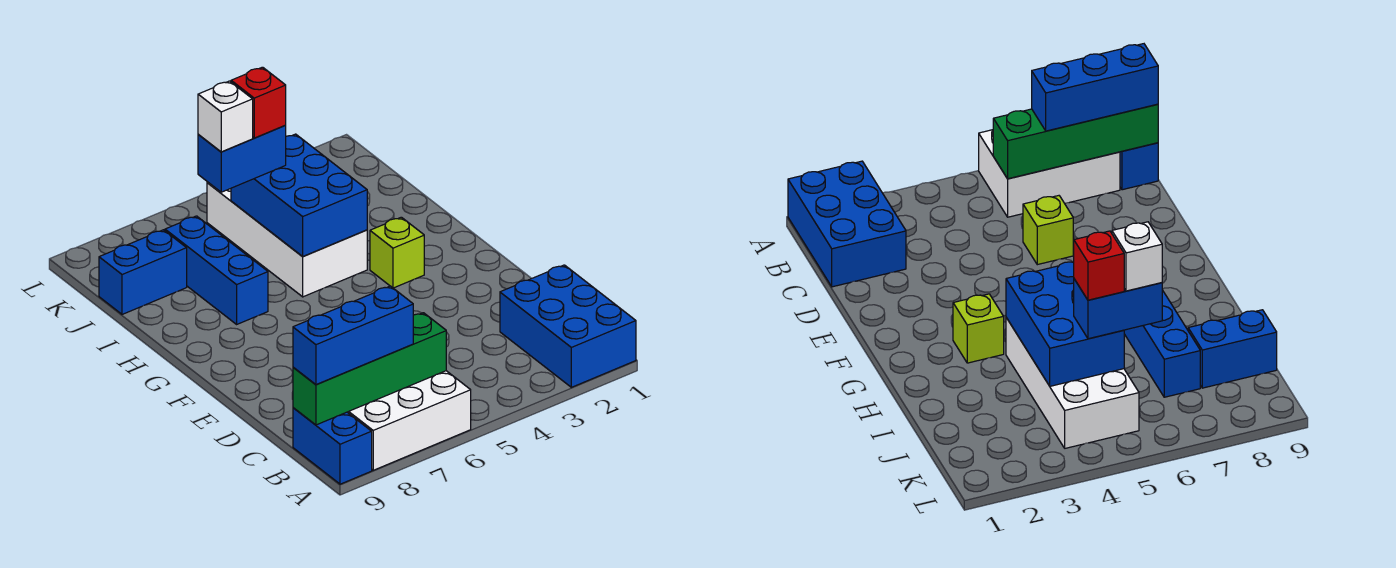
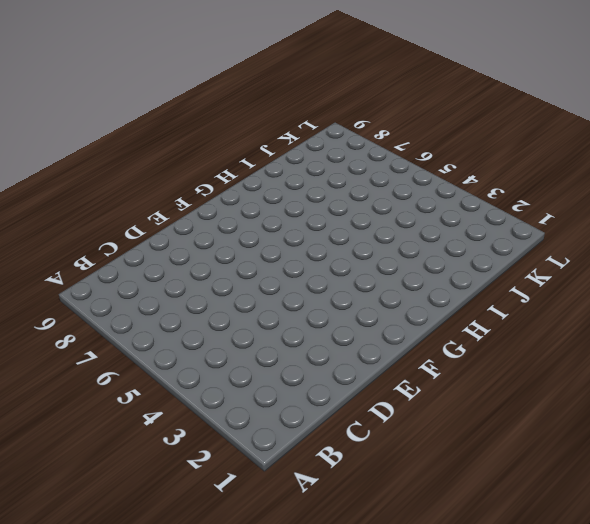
none -> blue brick A1:C2 level 1
none -> white brick A6:B8 level 1
none -> blue brick A9:B9 level 1

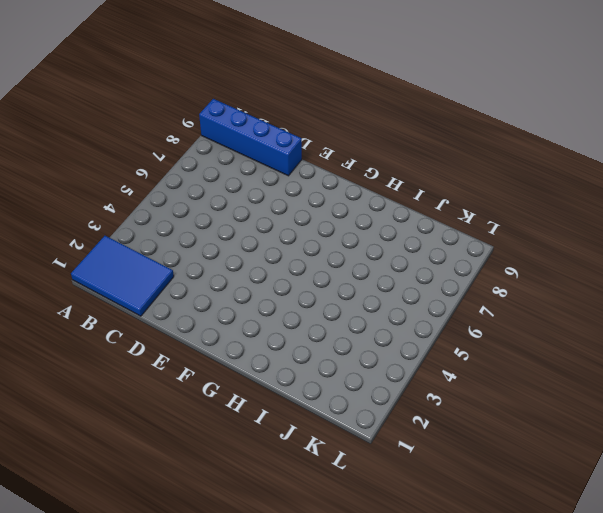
blue tile A1:C2 level 1 -> blue brick A1:C2 level 1
blue brick A9:D9 level 1 -> blue brick A9:B9 level 1
none -> white brick A6:B8 level 1
none -> lime brick D6 level 1
none -> lime brick G3 level 1

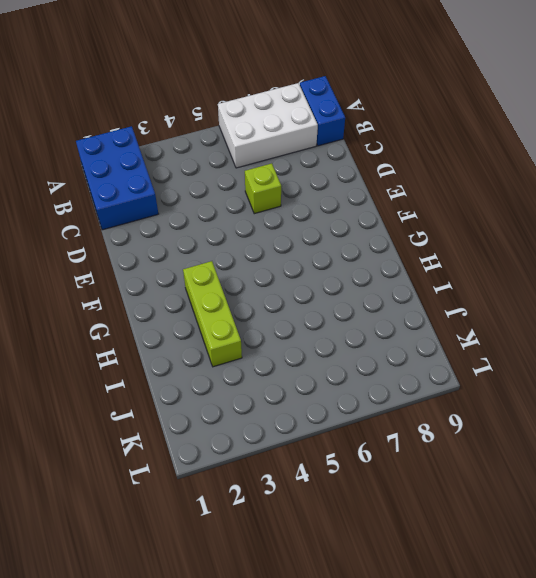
lime brick G3:I3 level 1 -> lime brick G3 level 1
none -> white brick H4:K5 level 1
none -> blue brick H7:J7 level 1
none -> blue brick J8:J9 level 1

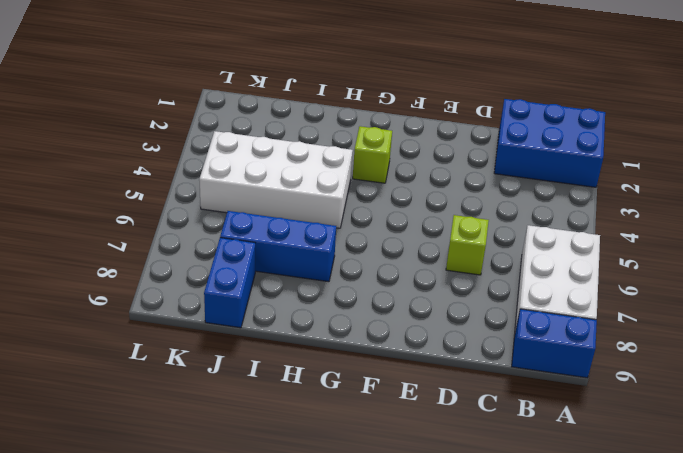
none -> green brick B6:B9 level 2
none -> blue brick H4:J5 level 2
none -> blue brick B7:B9 level 3

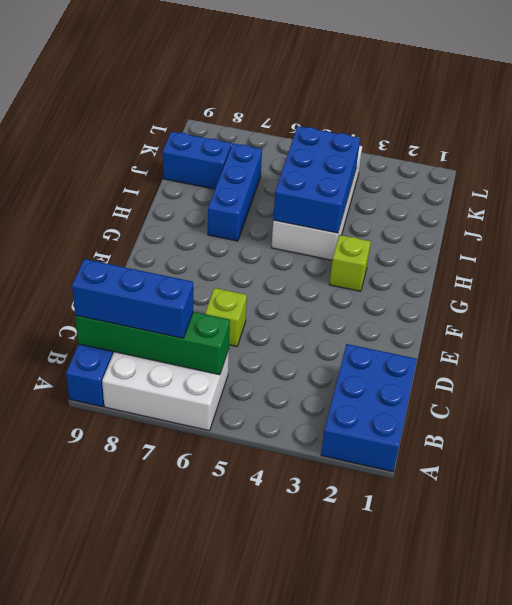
none -> blue brick J5:J6 level 3
none -> red brick J5 level 4
none -> white brick J6 level 4

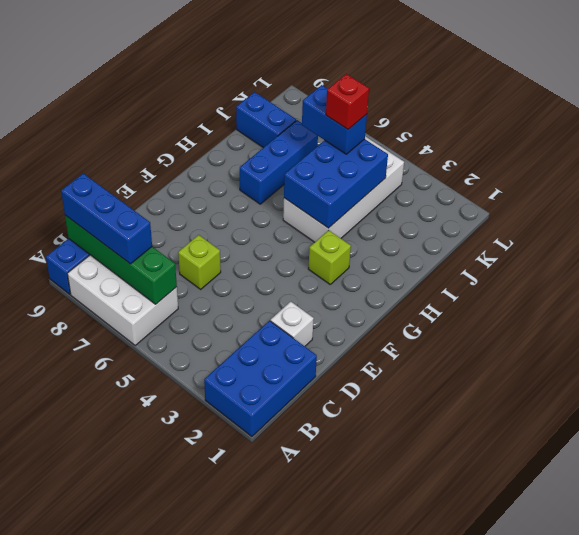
white brick D2 level 1 -> white brick J6 level 4

